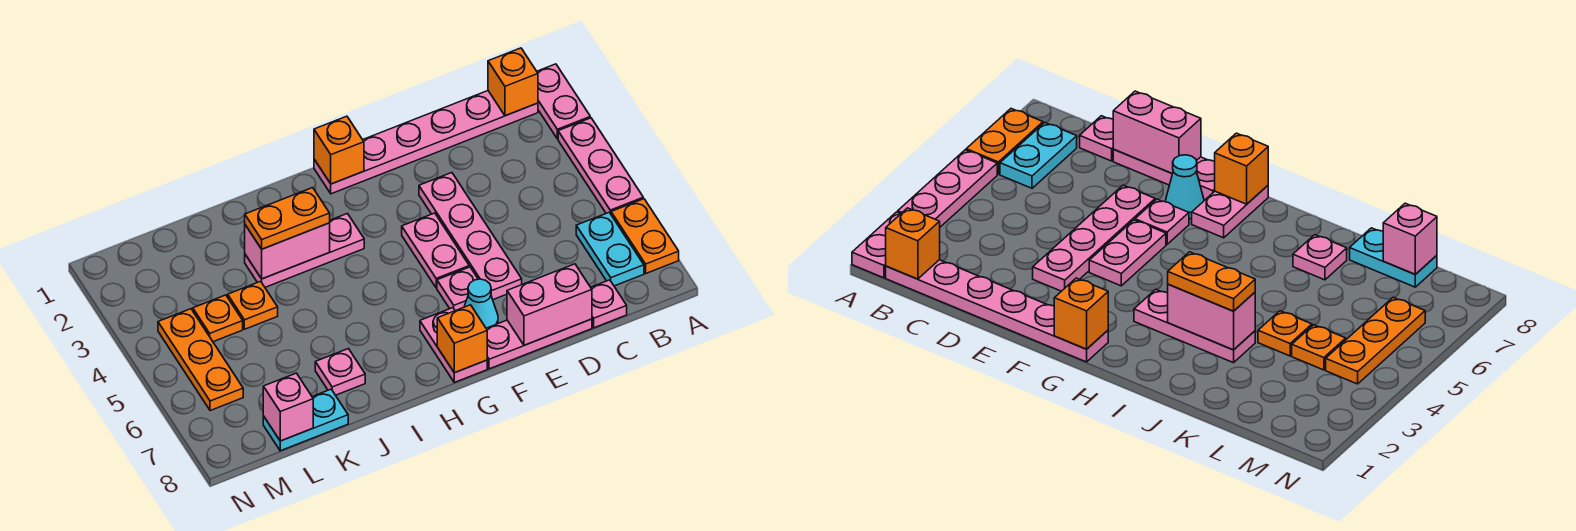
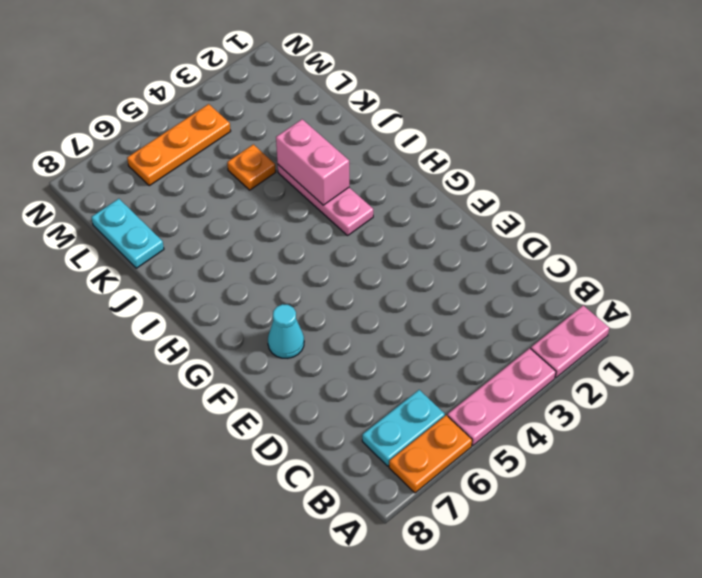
none -> pink plate B1:G1 level 1
none -> pink plate C8 level 1
none -> pink plate D8:F8 level 1

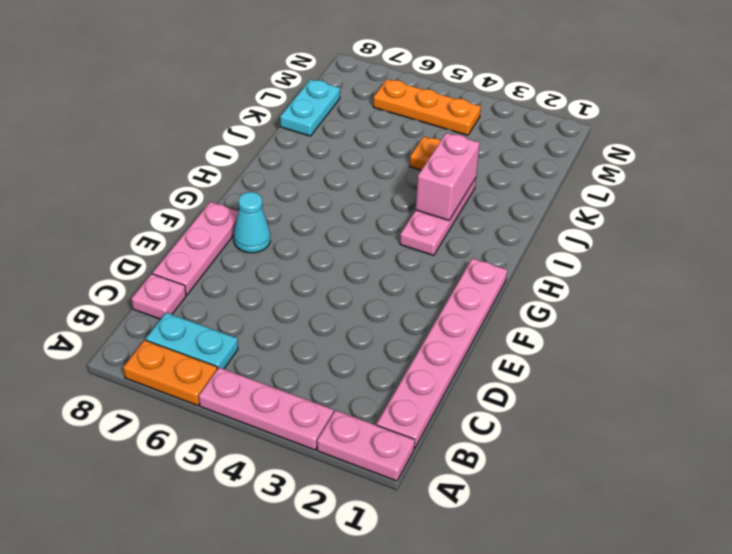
none -> pink plate E3:E6 level 1
none -> pink plate F4:F5 level 1
none -> pink plate F6 level 1

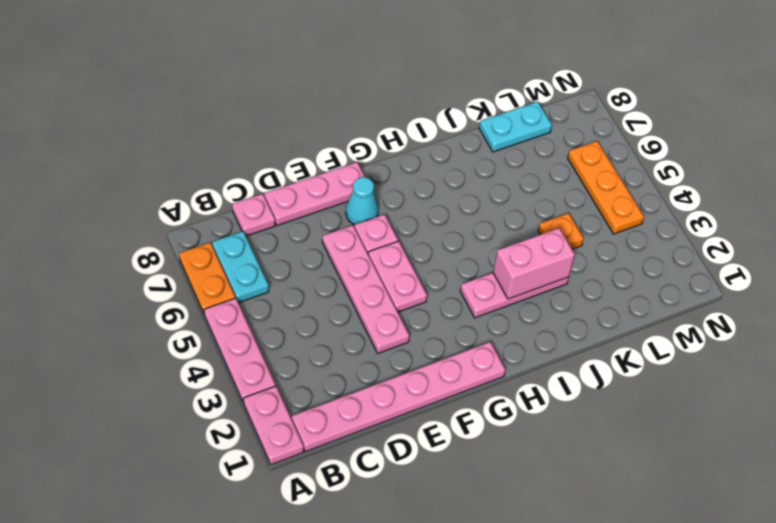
none -> pink plate G7:G8 level 1
none -> pink plate J7 level 1
none -> orange plate L4 level 1

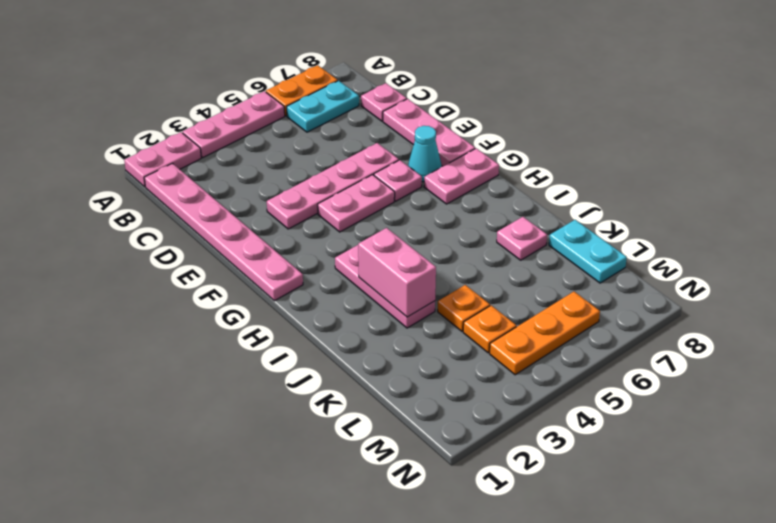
none -> orange brick B1 level 2
none -> pink brick D8:E8 level 2
none -> orange brick G1 level 2

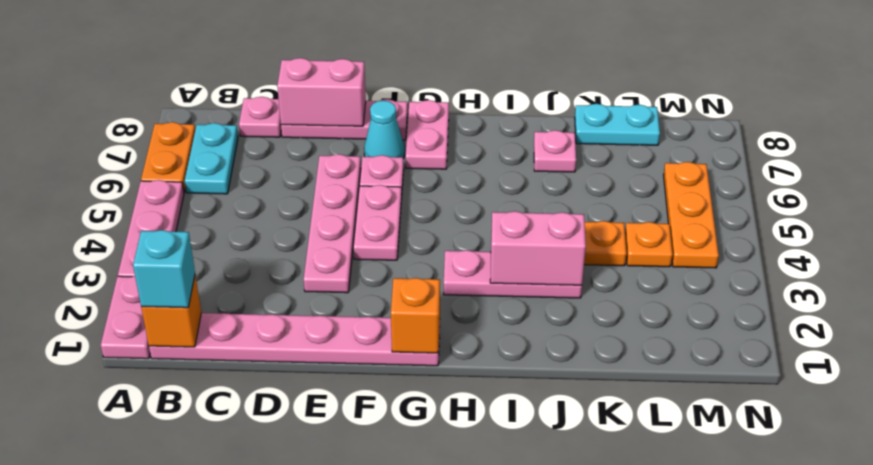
cyan brick B1 level 3 -> none
none -> orange brick G8 level 2
none -> pink brick L8 level 2
none -> orange plate I3:J3 level 3

